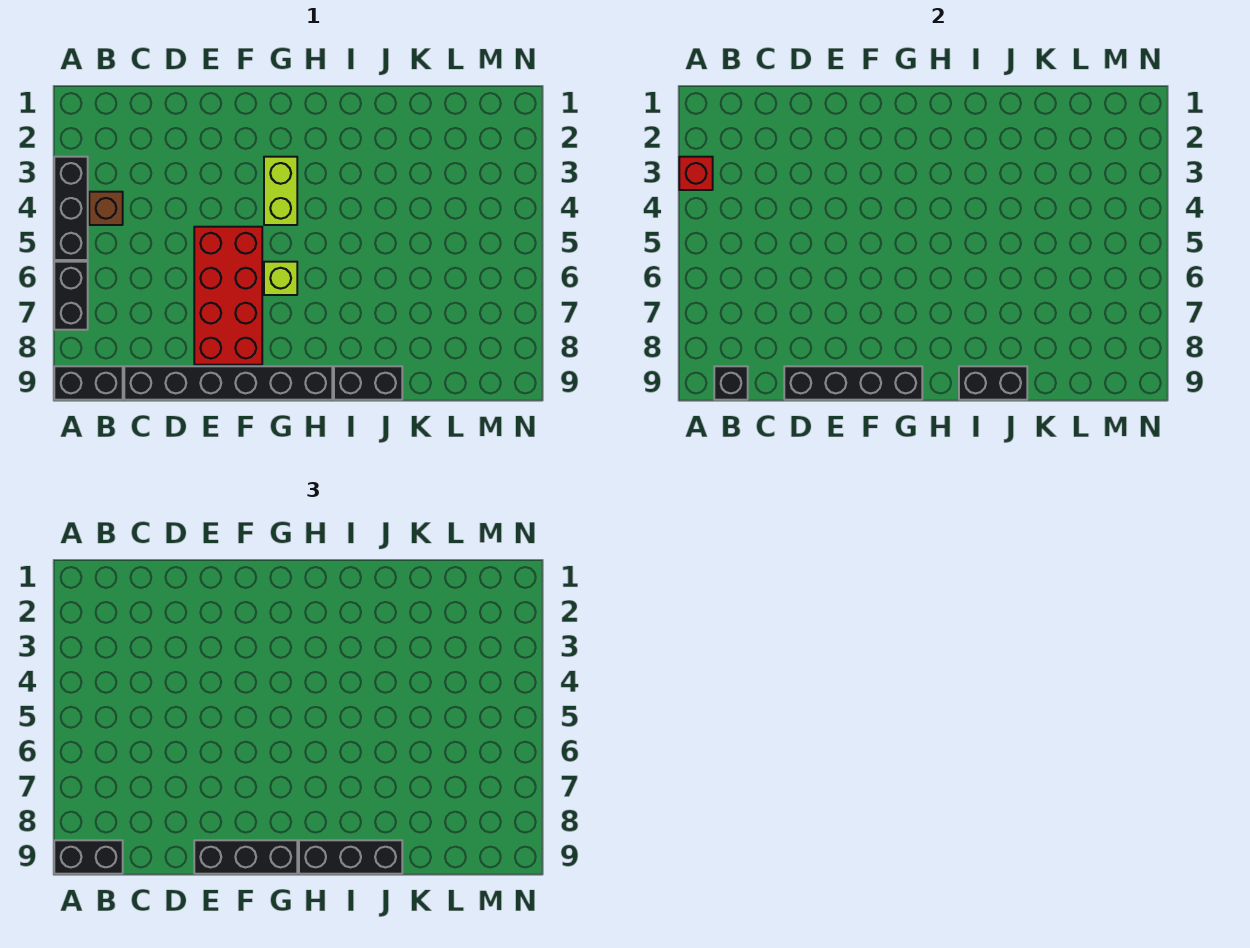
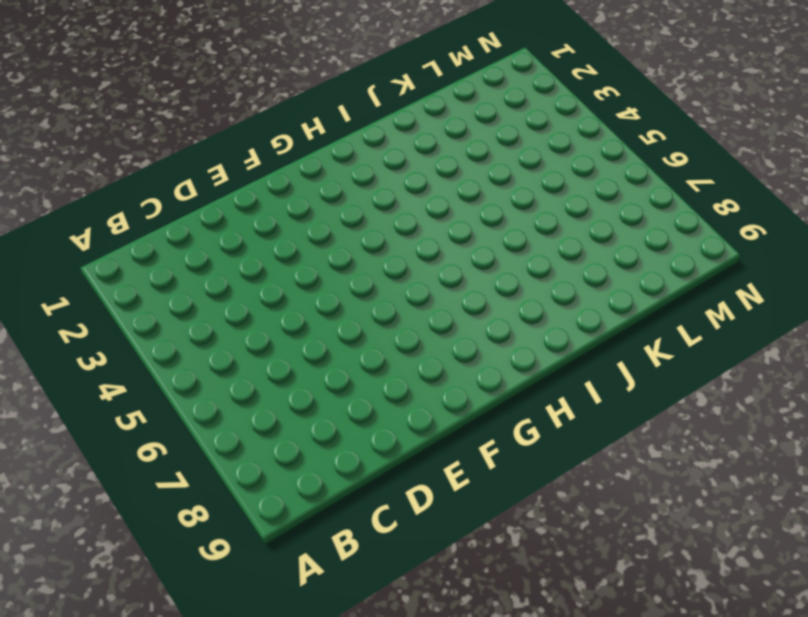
none -> black brick A3:A5 level 1
none -> black brick A6:A7 level 1
none -> black brick A9:B9 level 1

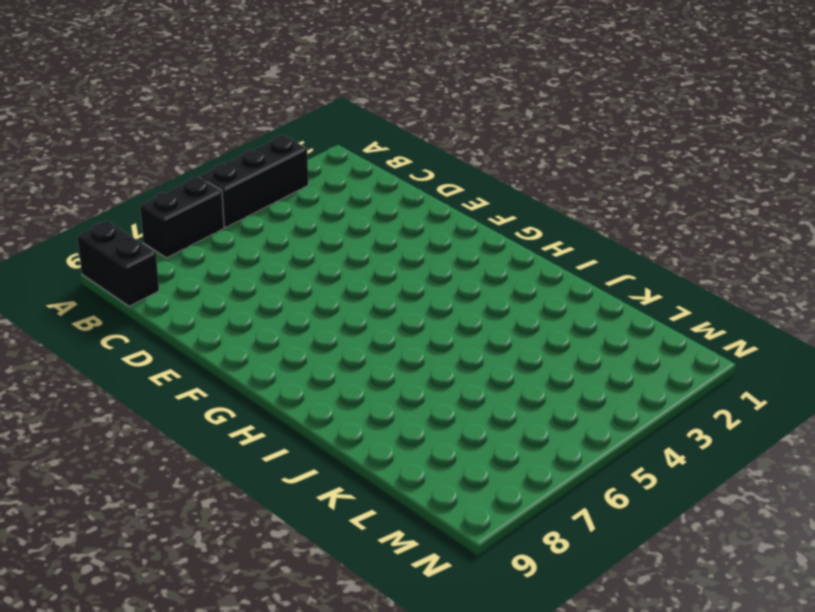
none -> brown brick B4 level 1
none -> black brick C9:H9 level 1
none -> red brick E5:F8 level 1

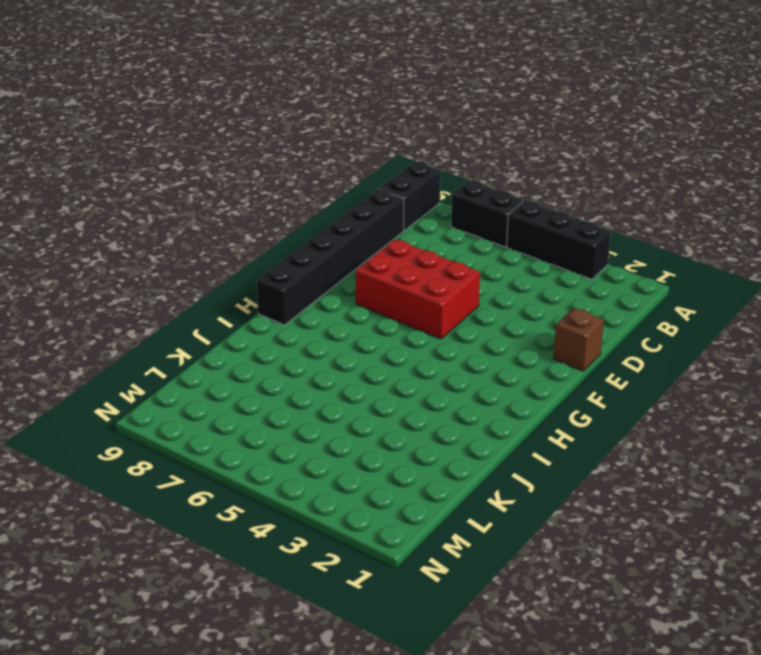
brown brick E1 level 1 -> brown brick B4 level 1
red brick E5:F7 level 1 -> red brick E5:F8 level 1
none -> lime brick G3:G4 level 1
none -> lime brick G6 level 1
none -> black brick I9:J9 level 1

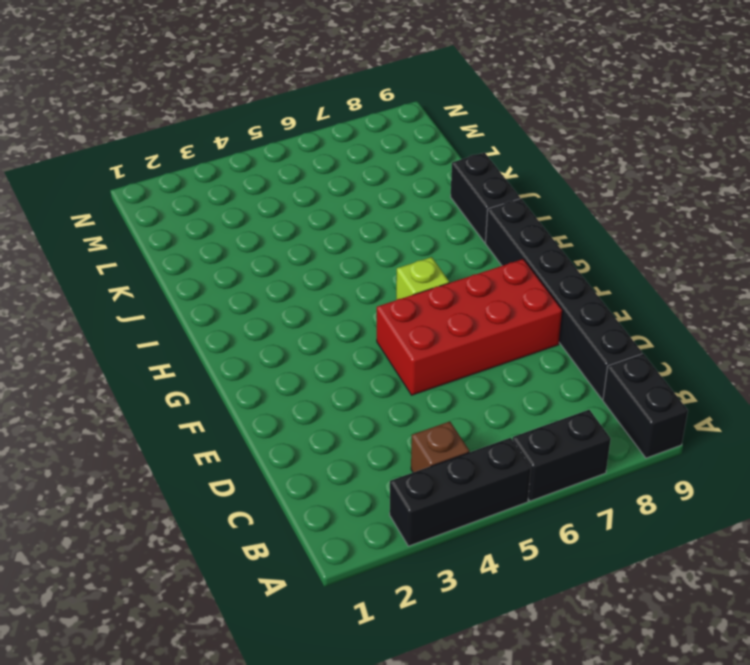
none -> lime brick G3:G4 level 1
none -> red brick A3 level 2
none -> black brick B9 level 2

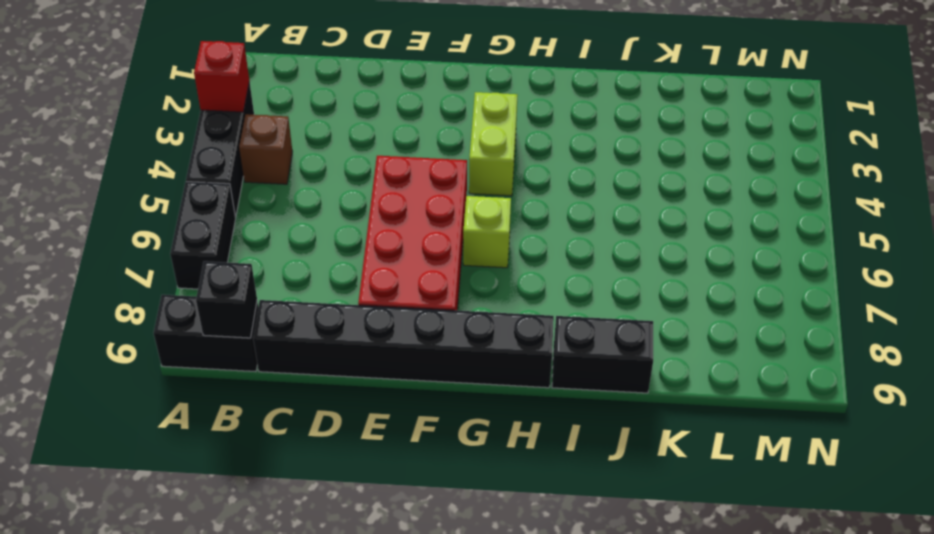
none -> black brick D9:G9 level 2
none -> black brick I9:J9 level 2
none -> black brick A9:B9 level 3

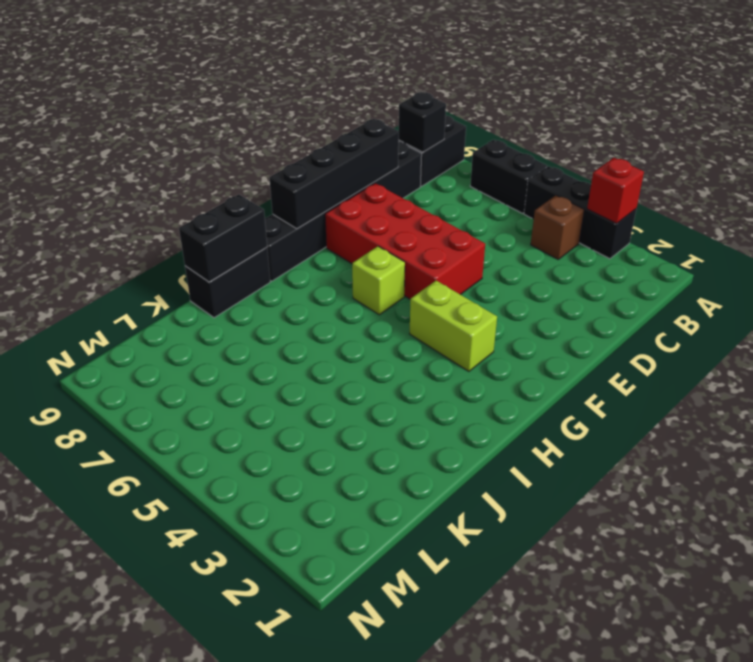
none -> black brick A9:B9 level 3
none -> black brick E9:G9 level 3
none -> black brick H9:J9 level 3

